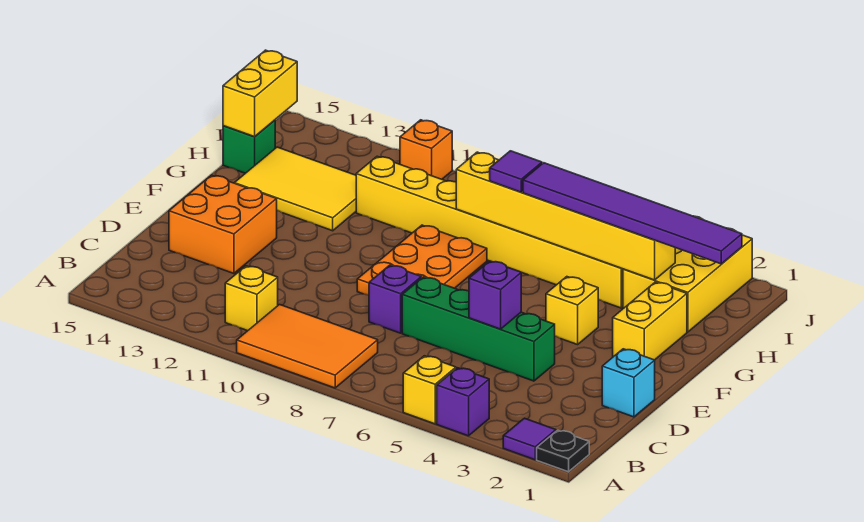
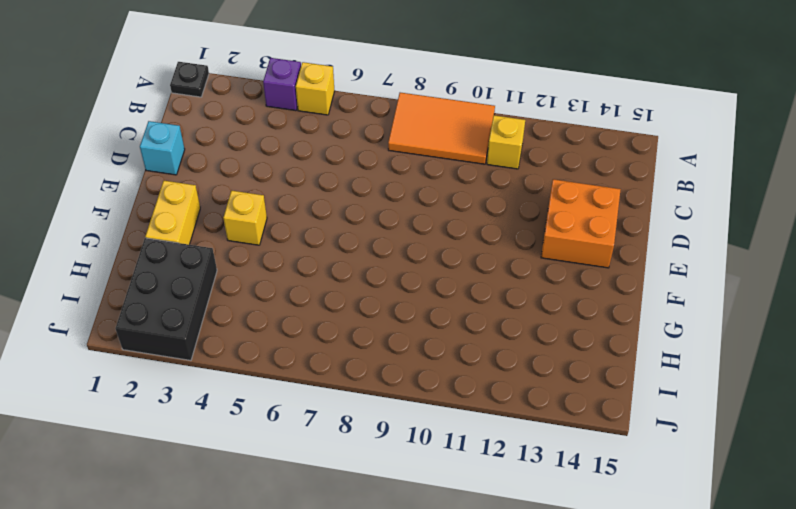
black brick H2:J3 level 1 -> yellow brick H2:J3 level 1
none -> purple tile A2 level 1
none -> green brick D4:D7 level 1
none -> purple brick D8 level 1

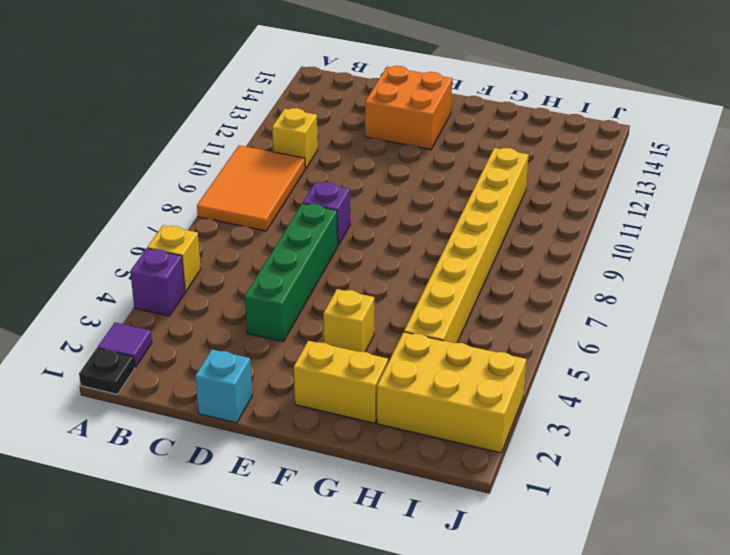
none -> orange plate E8:G9 level 1
none -> yellow tile G12:H14 level 1
none -> green brick H15 level 1

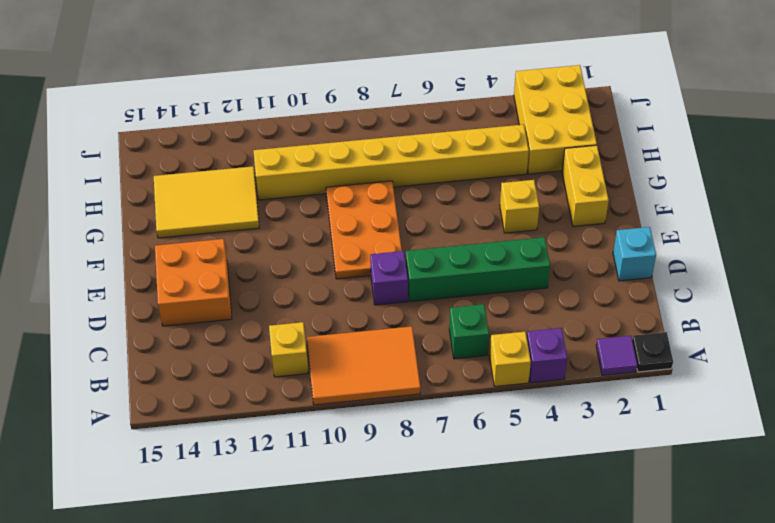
green brick B6 level 1 -> green brick H15 level 1
none -> orange brick J11 level 1
none -> purple brick D5 level 2
none -> yellow brick H3:H8 level 2

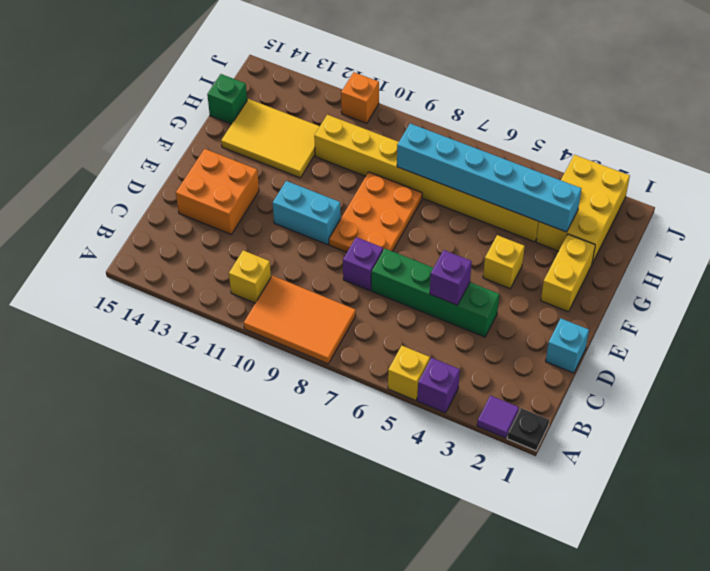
cyan brick E10:E11 level 1 -> none
cyan brick H3:H8 level 2 -> yellow brick H3:H8 level 2
none -> yellow brick H15:I15 level 2
none -> purple tile H1:H6 level 3
none -> purple tile H7 level 3

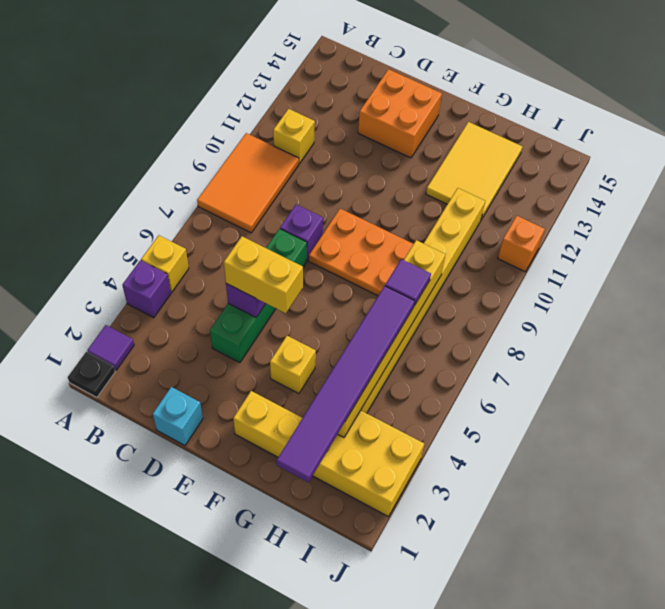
yellow brick D5:E5 level 3 -> yellow brick H15:I15 level 2
none -> green brick H15 level 1

